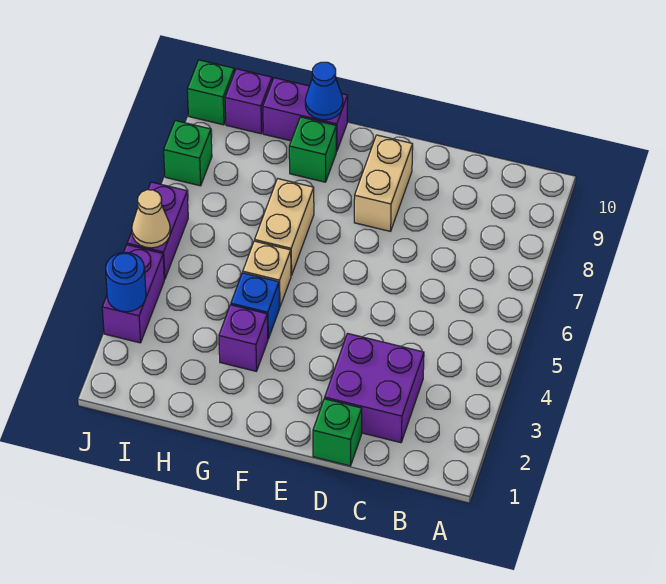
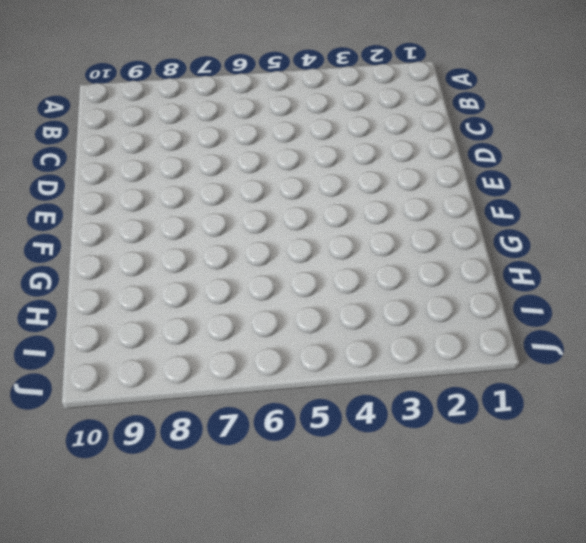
none -> purple brick C2:D3 level 1
none -> green brick D1 level 1
none -> tan brick E8:E9 level 1

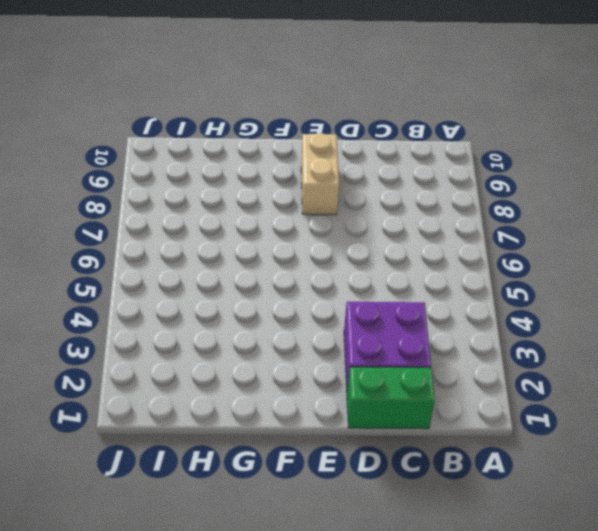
green brick C1:D1 level 1 -> green brick D1 level 1
none -> purple brick G3 level 1
none -> blue brick G4 level 1
none -> tan brick G5 level 1

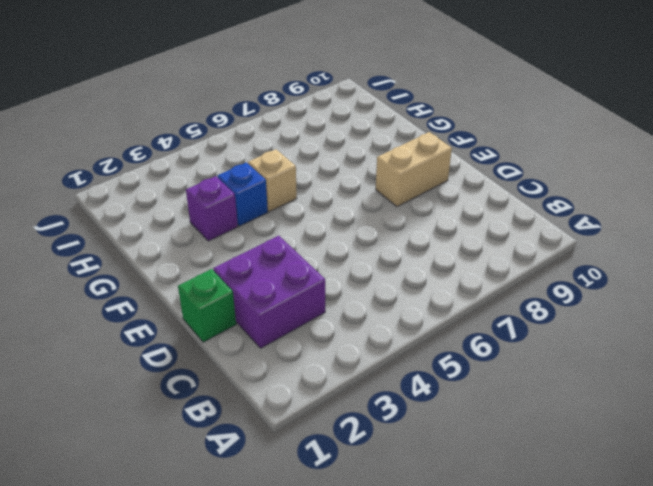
none -> tan brick G6:G7 level 1
none -> green brick G9 level 1
none -> purple brick G10:H10 level 1

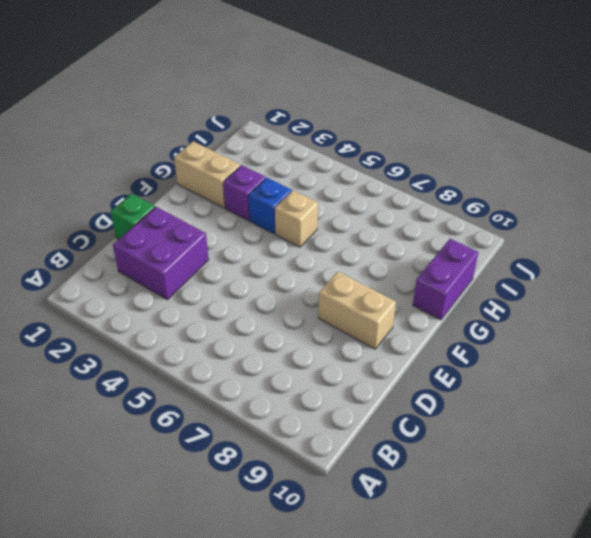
tan brick G1:G2 level 1 -> tan brick G6:G7 level 1
none -> green brick G9 level 1
none -> purple brick I10 level 1
none -> purple brick J3:J4 level 1

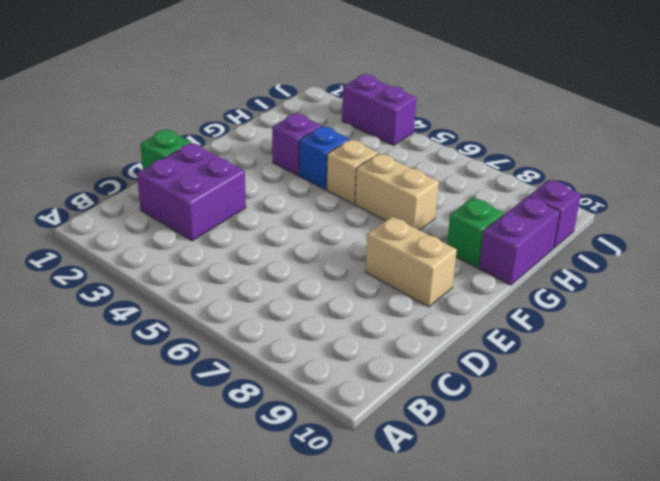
none -> purple brick J5:J6 level 1
none -> green brick J8 level 1
none -> green brick J10 level 1

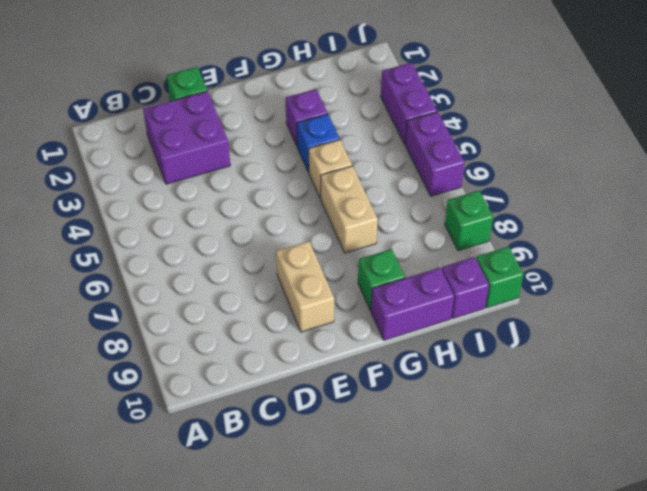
none -> blue cone G10 level 2
none -> blue round brick J3 level 2
none -> tan cone J5 level 2

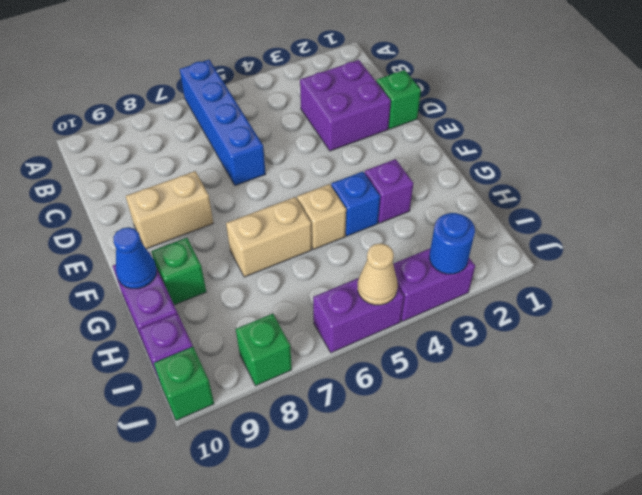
blue brick A6:D6 level 1 -> none

